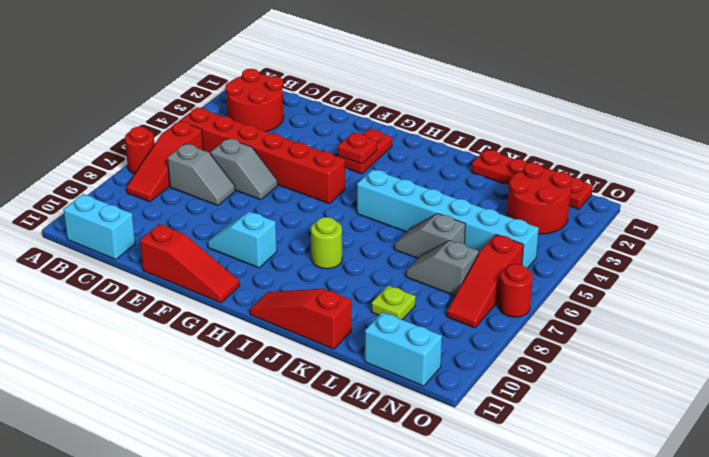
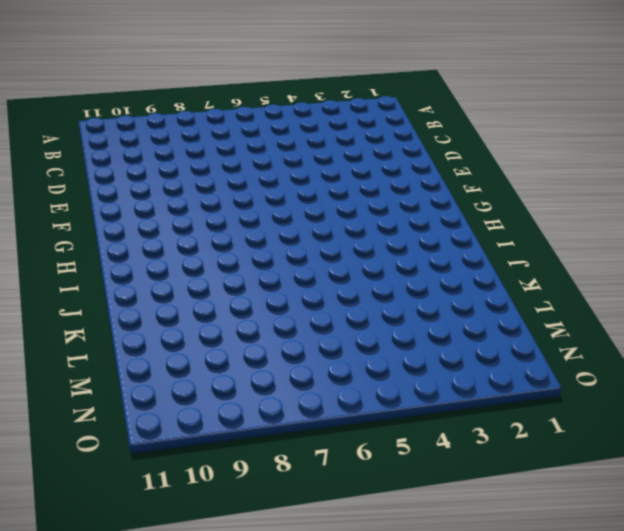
none -> red round brick A7 level 1
none -> red round brick B2:C3 level 1
none -> red brick B5:G5 level 1

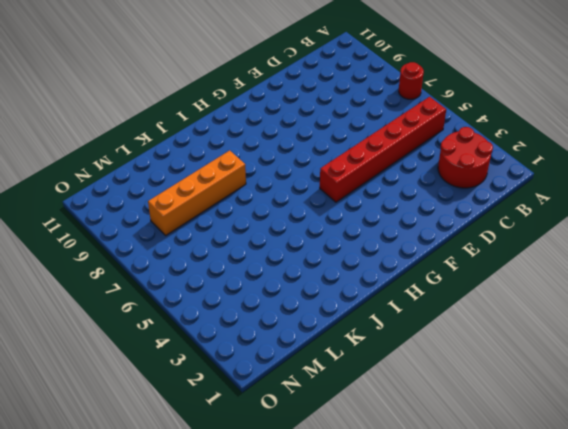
orange brick J8:M8 level 1 -> none
none -> red slope B6:B8 level 1 top 6
none -> cyan brick B11:C11 level 1
none -> grey slope C7:D7 level 1 top C

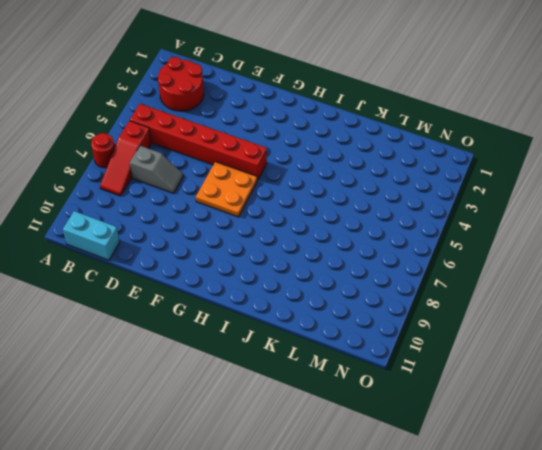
orange plate F6:G7 level 1 -> none
none -> grey slope D6:E6 level 1 top D
none -> red slope E11:G11 level 1 top E
none -> cyan slope F9:G9 level 1 top G

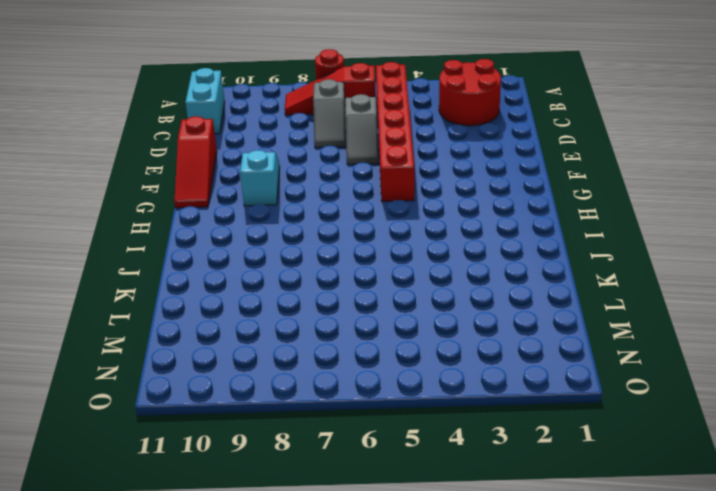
none -> red plate G2:G3 level 1
none -> cyan brick I5:N5 level 1
none -> lime round brick I8 level 1

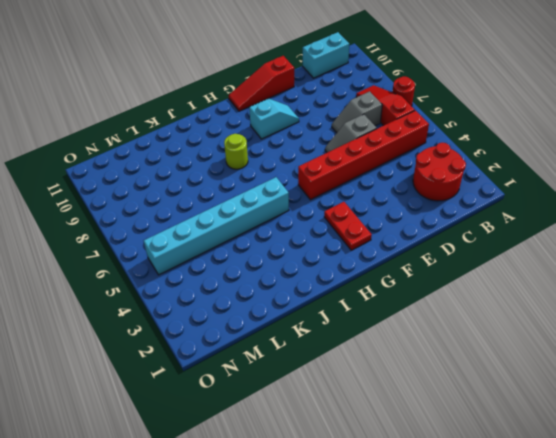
none -> red slope I11:K11 level 1 top K
none -> red plate K1:N1 level 1
none -> grey slope K6:L6 level 1 top L

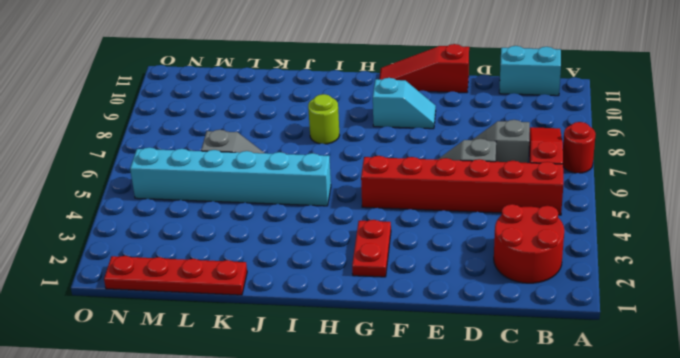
none -> red slope I11:K11 level 1 top K
none -> grey slope L7:M7 level 1 top M
none -> lime plate L9 level 1

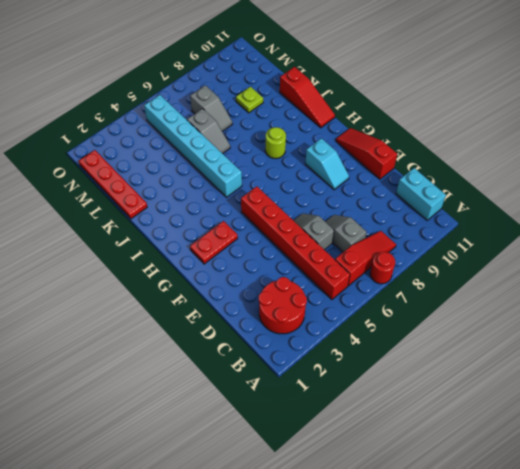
none -> red round brick M2:N3 level 1
none -> cyan brick M11:N11 level 1
none -> red slope N6:N8 level 1 top 6

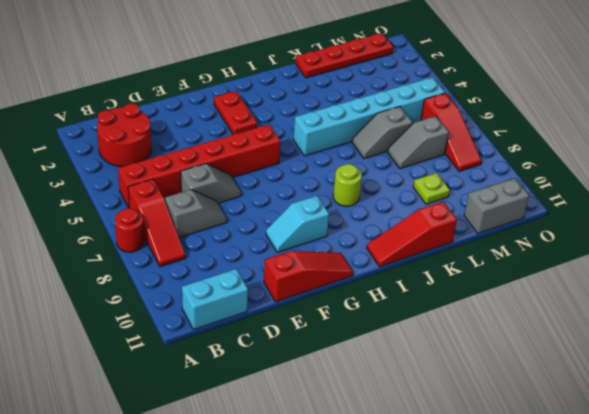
grey brick M11:N11 level 1 -> cyan brick M11:N11 level 1
none -> red round brick M2:N3 level 1
none -> red round brick O7 level 1
none -> red plate G3 level 2

